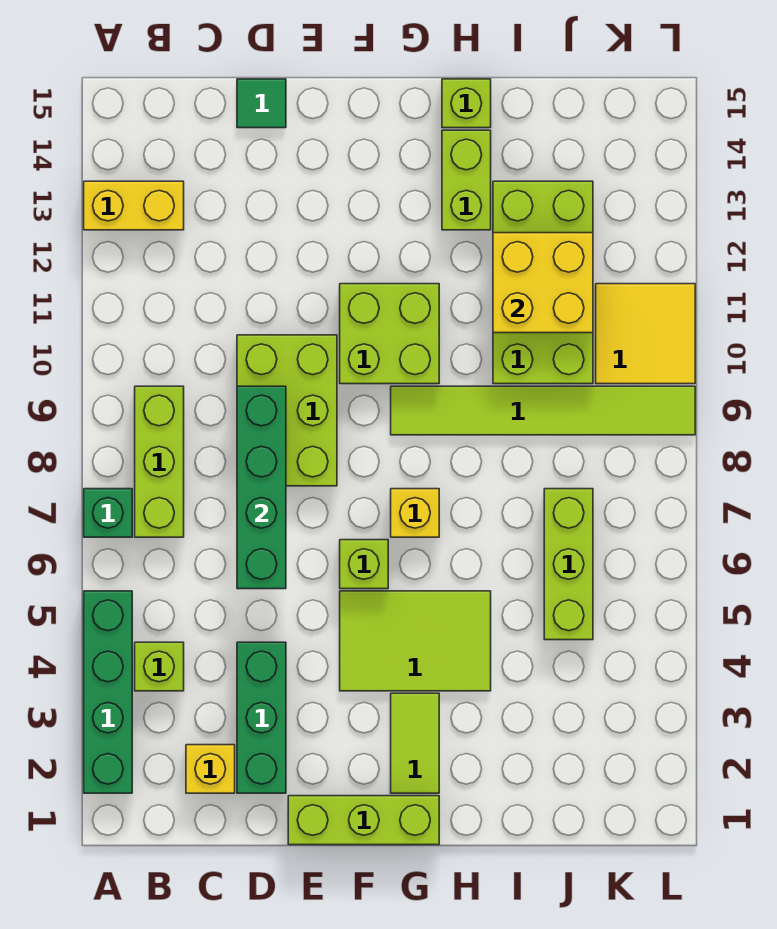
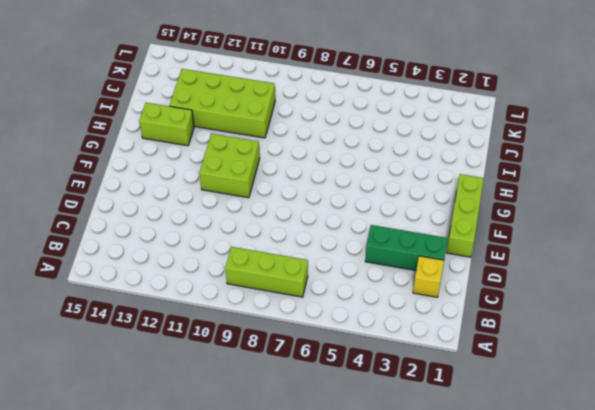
none -> green brick A2:A5 level 1
none -> green brick A7 level 1
none -> yellow brick A13:B13 level 1

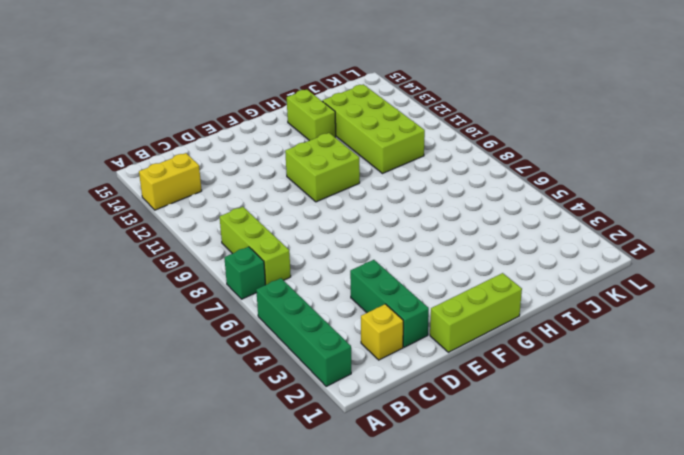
none -> lime brick B4 level 1
none -> lime brick D8:E10 level 1
none -> green tile D15 level 1

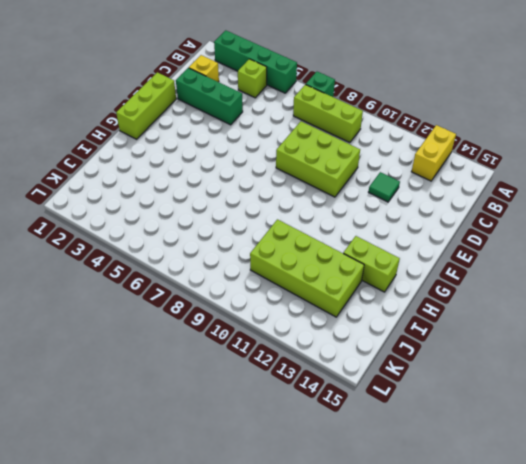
green tile D12 level 1 -> green tile D15 level 1
none -> lime tile F4:H5 level 1
none -> lime brick F6 level 1
none -> lime brick F10:G11 level 1

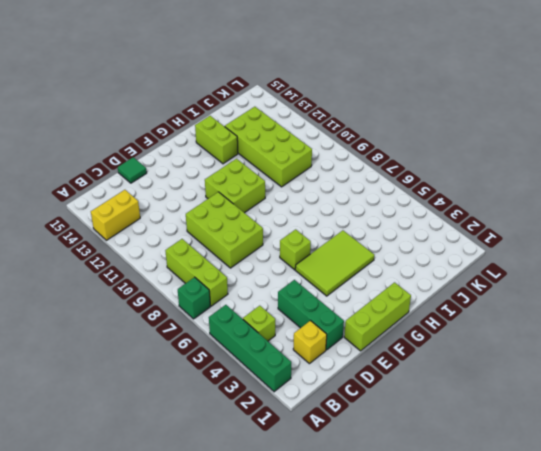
none -> lime tile G2:G3 level 1
none -> yellow brick G7 level 1
none -> lime tile G9:L9 level 1

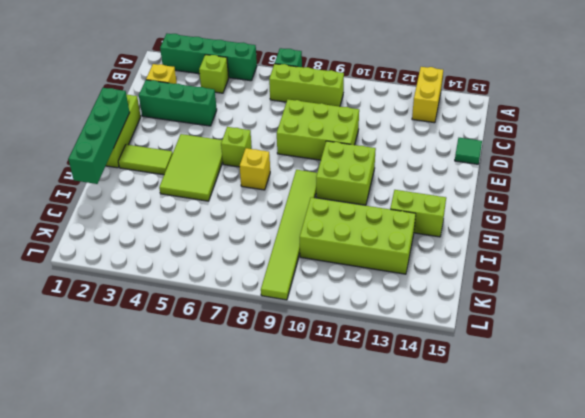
green brick F1:I1 level 2 -> green brick D6:D9 level 2
none -> lime brick H15 level 1
none -> lime brick J5:J7 level 1
none -> yellow tile K10:L11 level 1

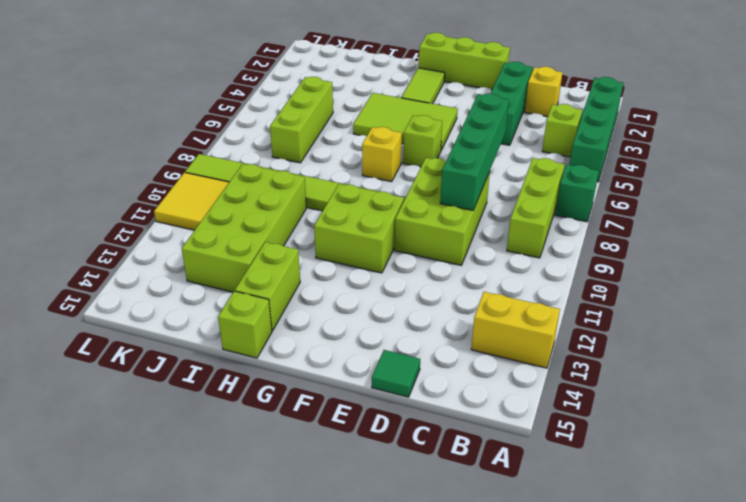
none -> yellow brick I11:J12 level 2

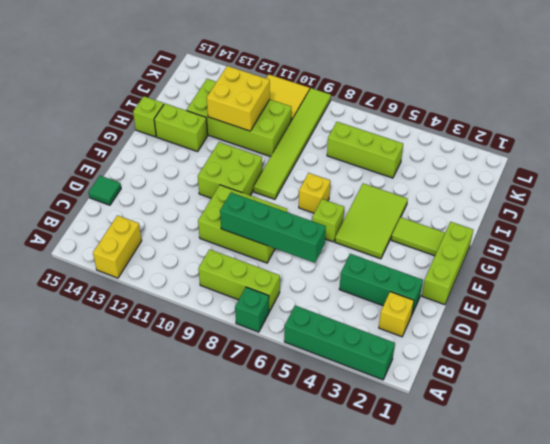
none -> lime brick B4 level 1

